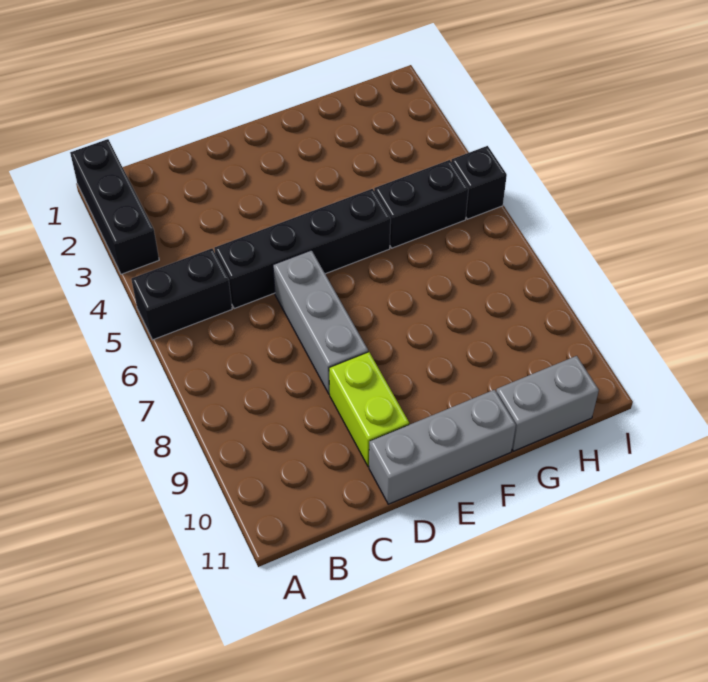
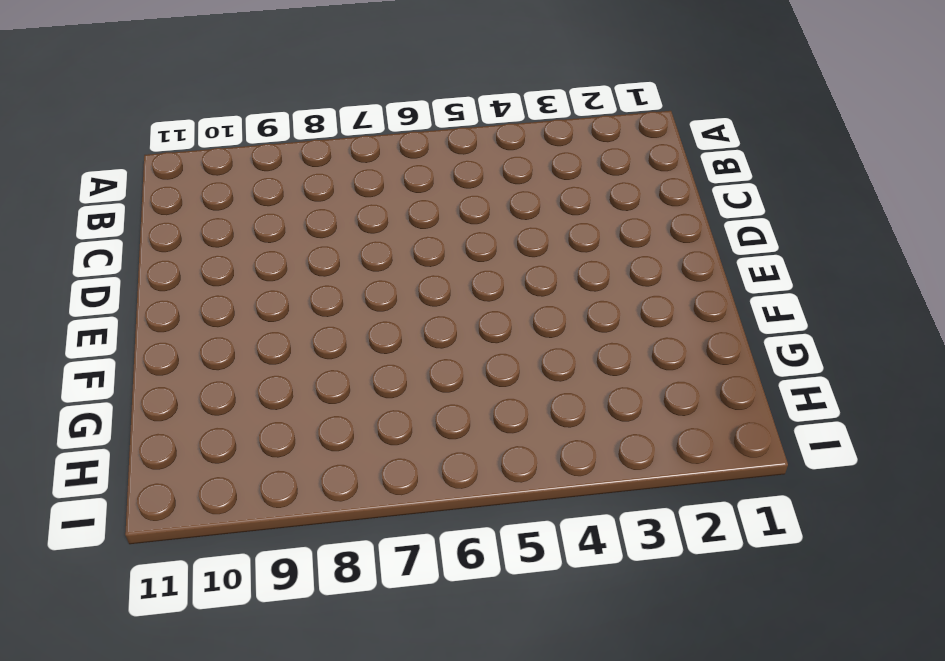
none -> black brick A1:A3 level 1
none -> black brick A5:B5 level 1

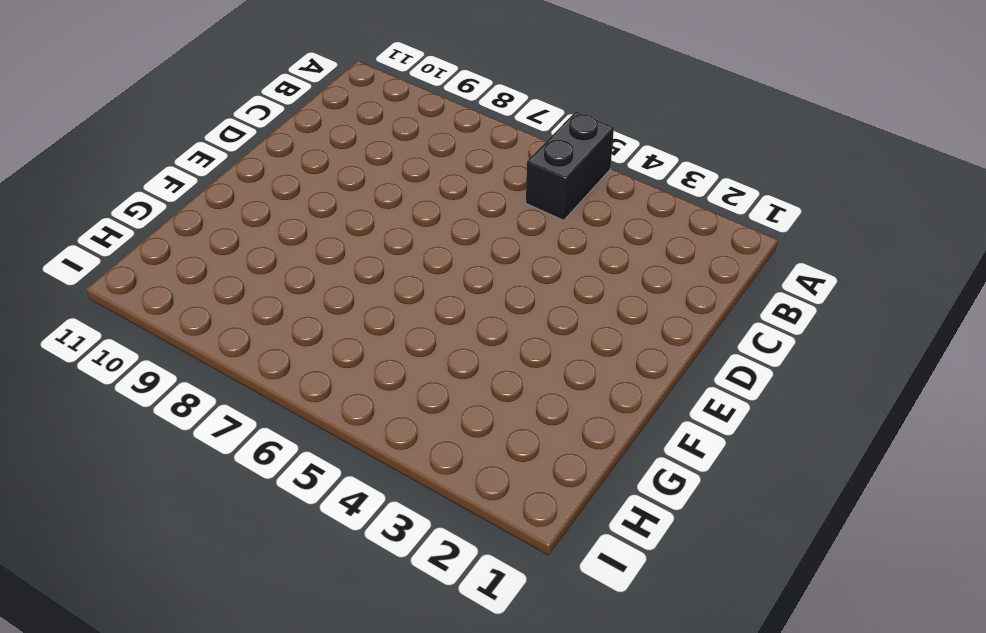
none -> black brick A1:A3 level 1
none -> black brick C5:F5 level 1

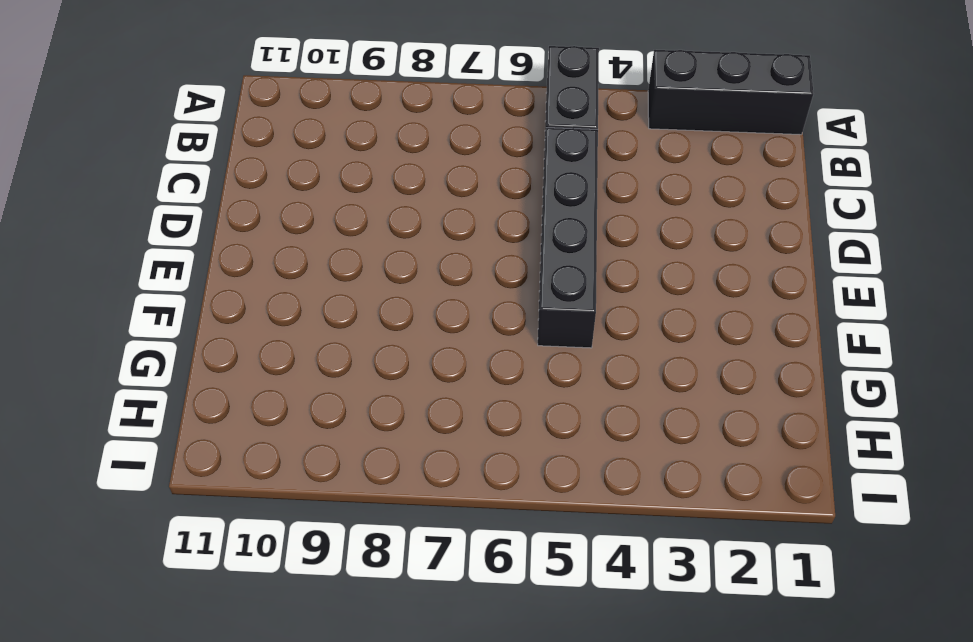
none -> grey brick D6:D8 level 1
none -> lime brick D9:D10 level 1

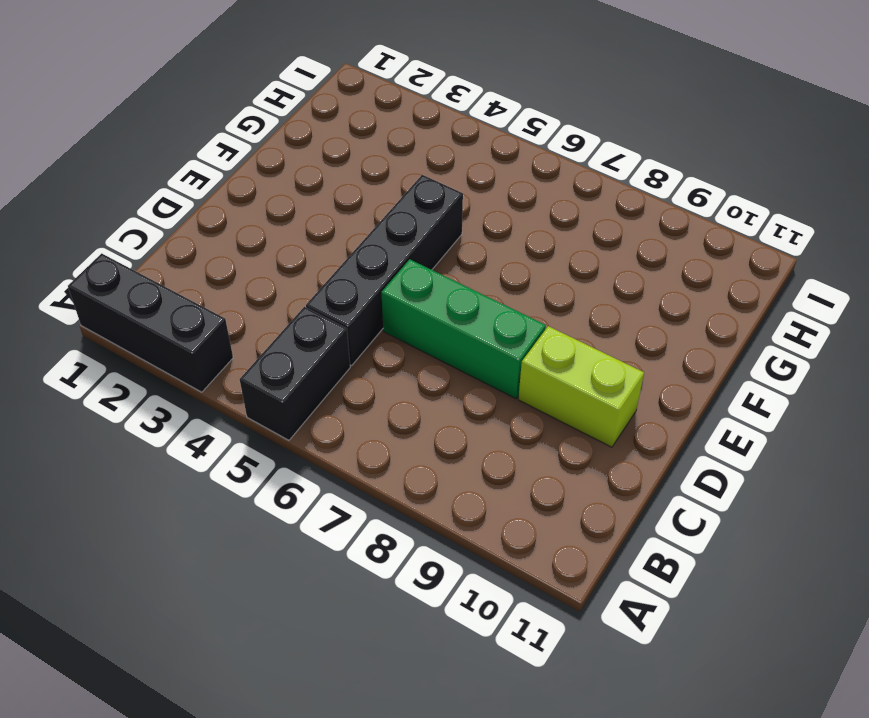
green brick D6:D8 level 1 -> grey brick D6:D8 level 1
none -> grey brick D11:F11 level 1
none -> black brick G5:H5 level 1

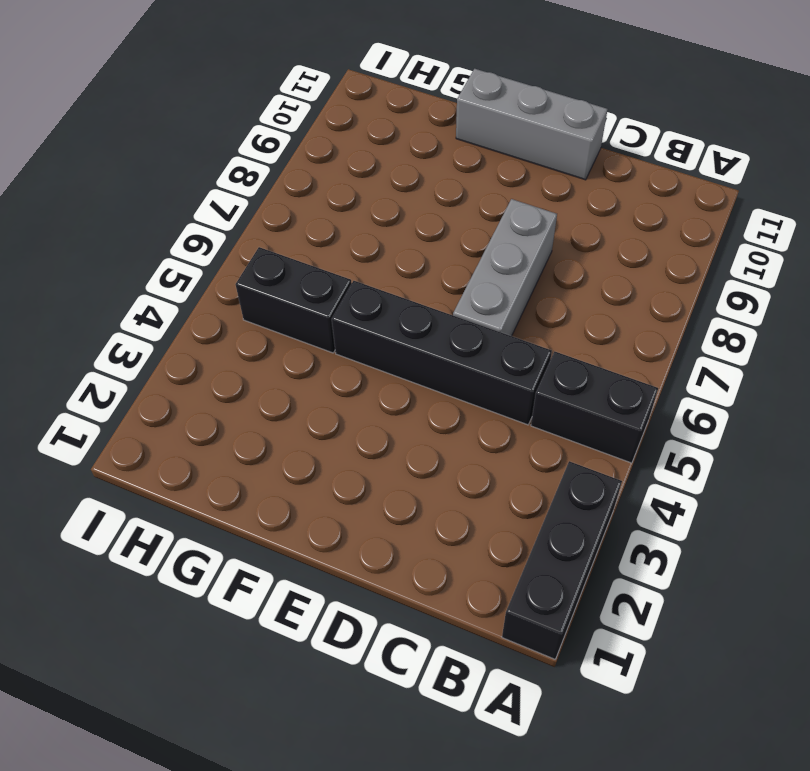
none -> lime brick D9:D10 level 1
none -> grey brick G11:H11 level 1

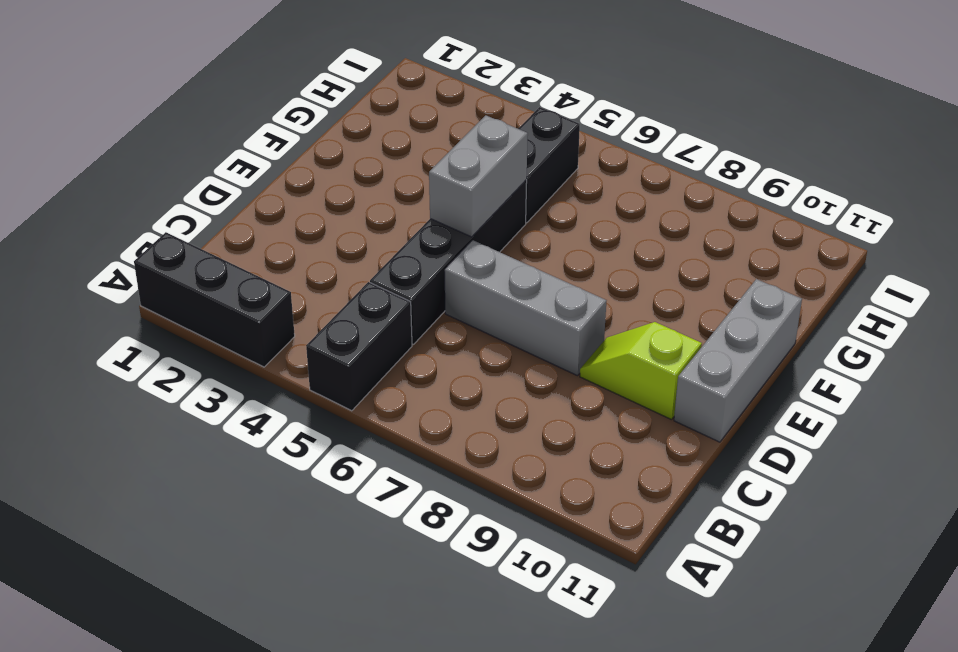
lime slope D9:D10 level 1 top 10 -> lime brick D9:D10 level 1
grey brick E5:F5 level 2 -> grey brick G11:H11 level 1
none -> black brick I5 level 1

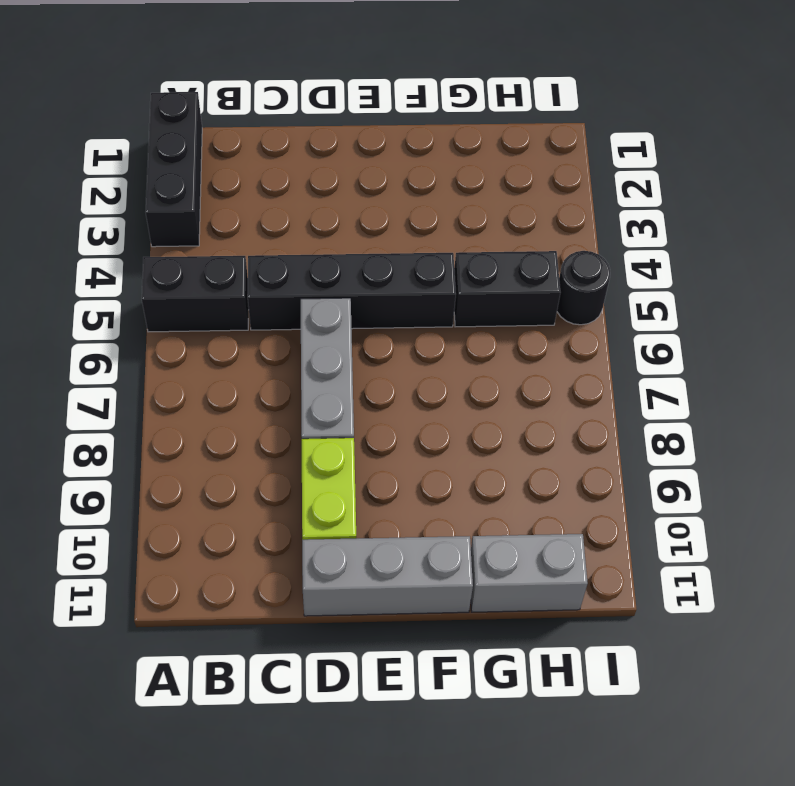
black round brick I5 level 1 -> black brick I5 level 1

